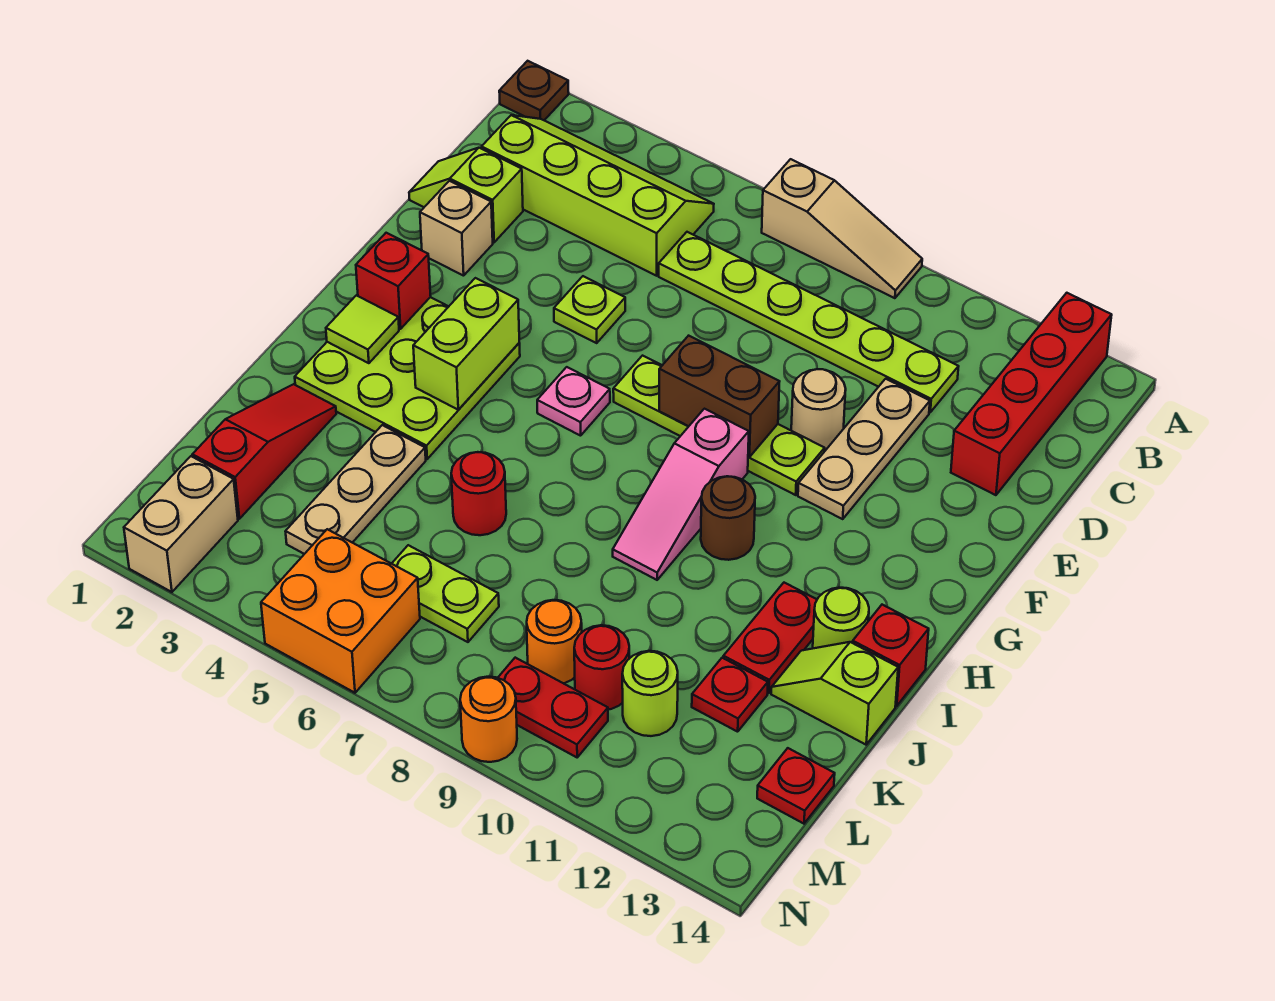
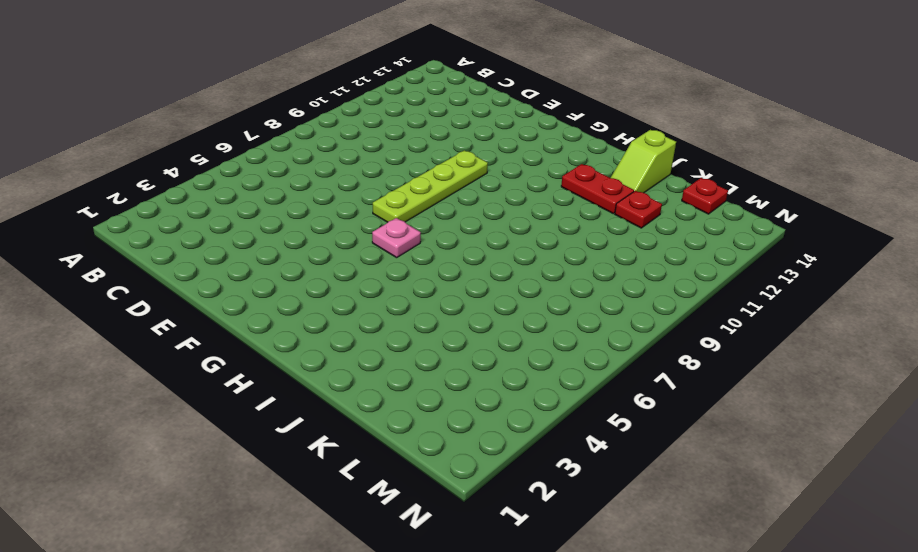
none -> brown plate A1 level 1
none -> tan slope A7:A9 level 1 top 7
none -> red brick A13:D13 level 1
none -> lime slope B2:C5 level 1 top C

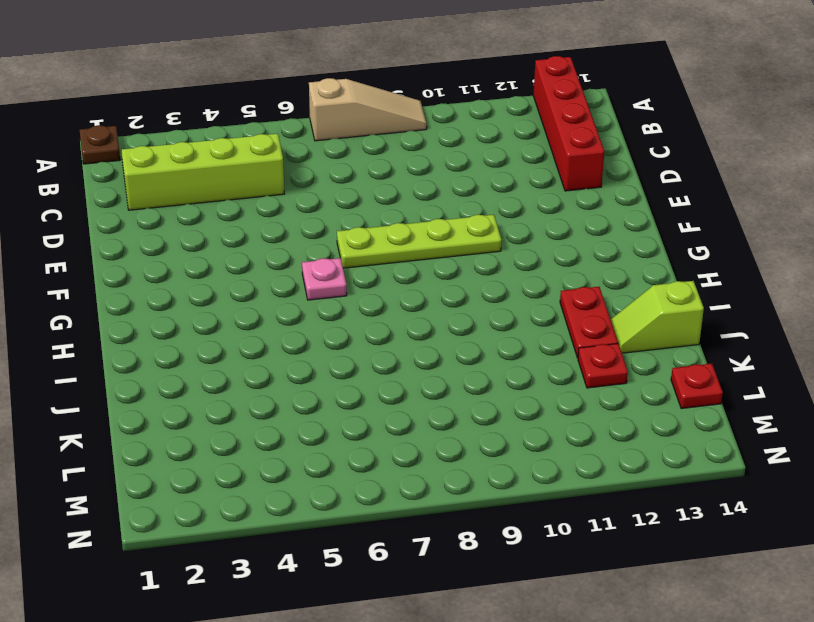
none -> lime plate C6:C11 level 1
none -> lime slope D1:D2 level 1 top 2
none -> tan plate D11:F11 level 1
none -> tan brick E2 level 1

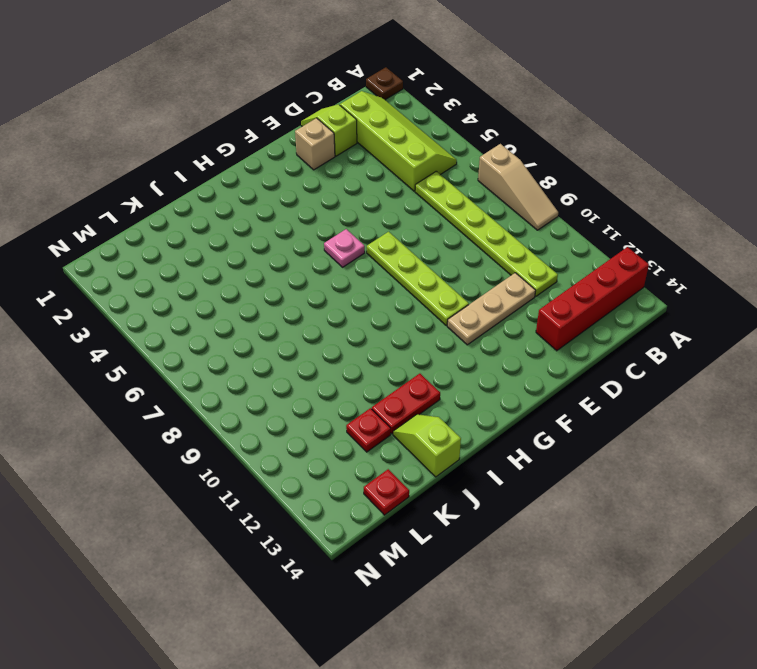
none -> lime plate E5 level 1
none -> tan round brick E10 level 1
none -> lime plate G2:I4 level 1
none -> pink slope G9:I9 level 1 top G

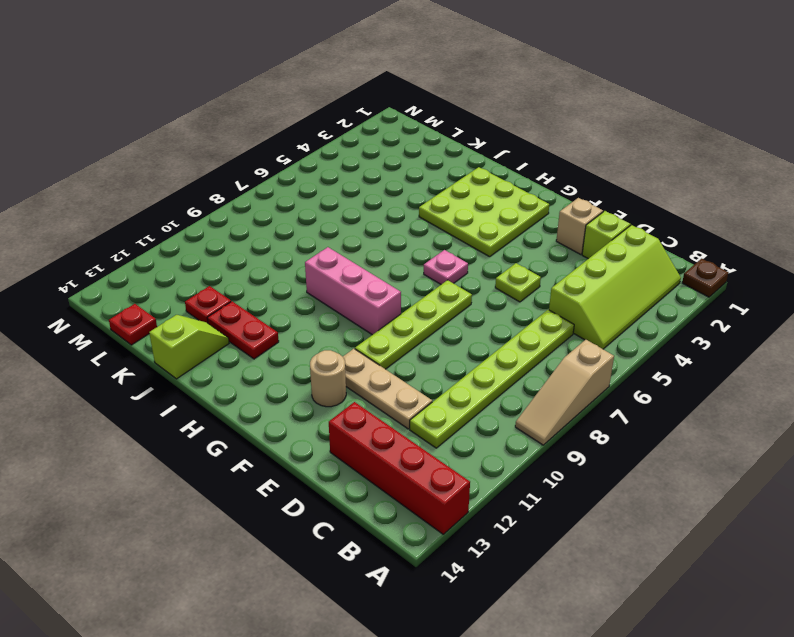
tan round brick F12 level 1 -> tan round brick E10 level 1
pink brick G9:I9 level 1 -> pink slope G9:I9 level 1 top G
none -> brown round brick H10 level 1
none -> lime round brick I13 level 1
none -> red brick I14 level 1
none -> red slope J2:L2 level 1 top L

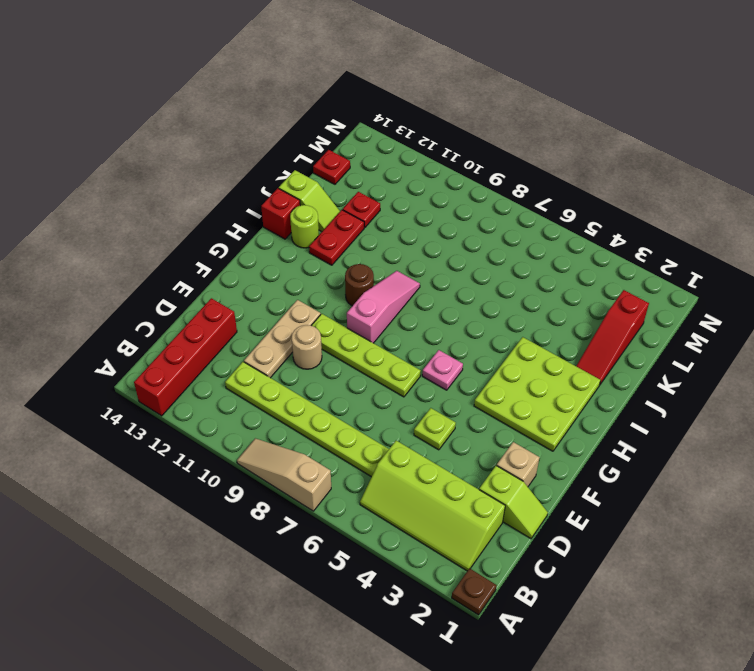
none -> tan plate J4:L4 level 1
none -> red round brick J6 level 1
none -> lime plate L6:L7 level 1
none -> orange round brick L9 level 1

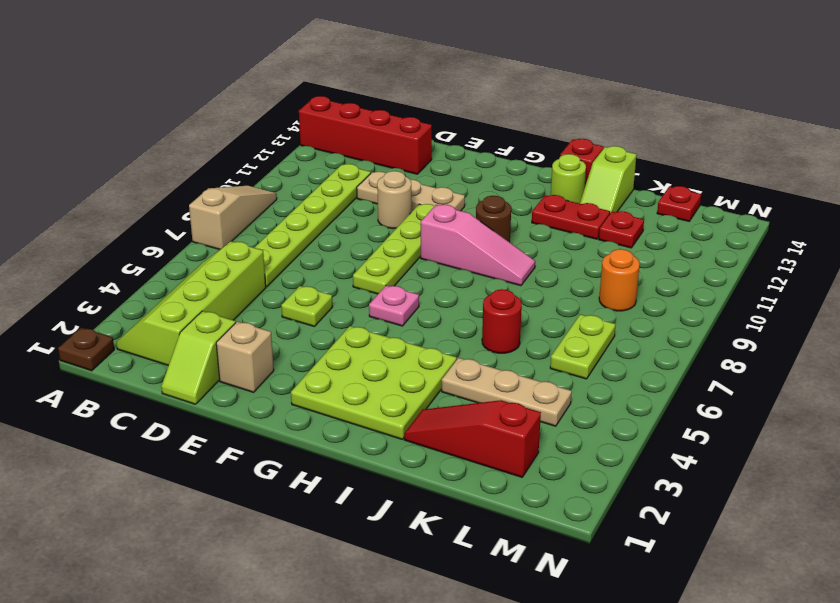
none -> red round brick L10 level 1
none -> lime round brick L11 level 1
none -> tan brick M2:N2 level 1
none -> orange brick M5:N6 level 1

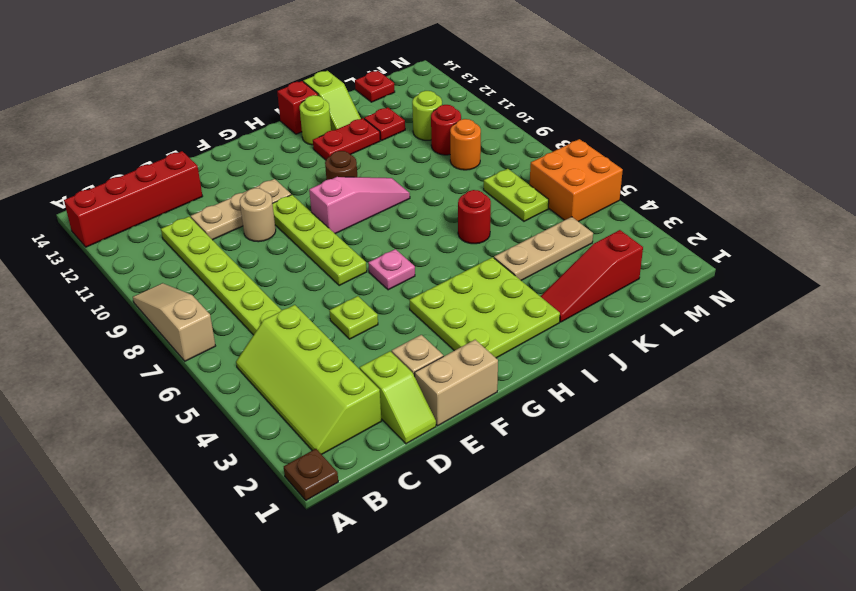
tan brick E1:F1 level 1 -> tan brick M2:N2 level 1
none -> red plate M9:M10 level 1
none -> orange round brick N9 level 1
none -> brown brick F8:F9 level 2
none -> red brick G2 level 2

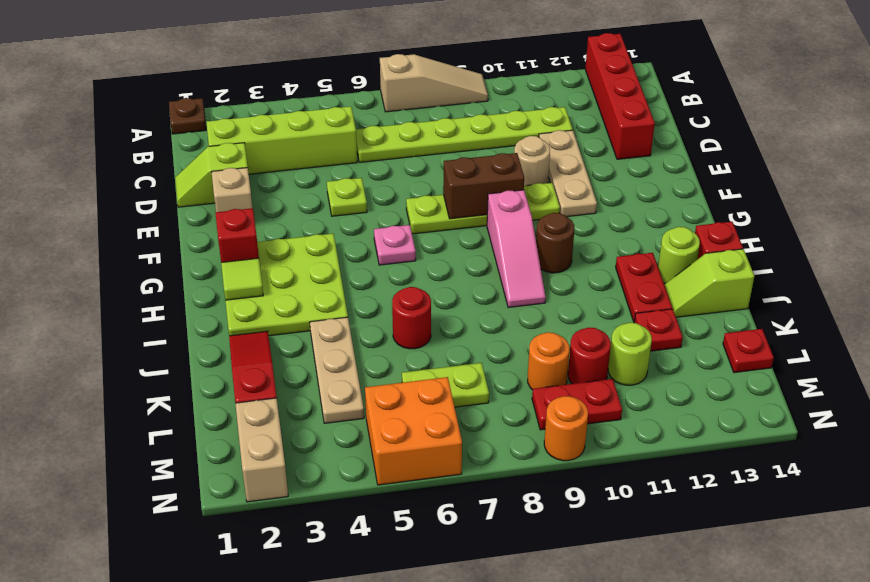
none -> lime brick G4:H4 level 2

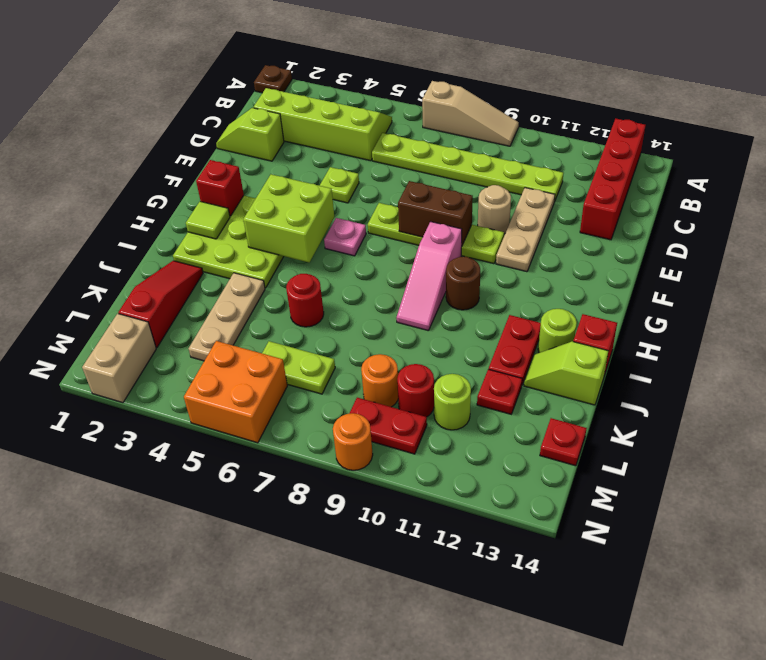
lime brick G4:H5 level 2 -> lime brick G4:H4 level 2
none -> tan brick E2 level 1

